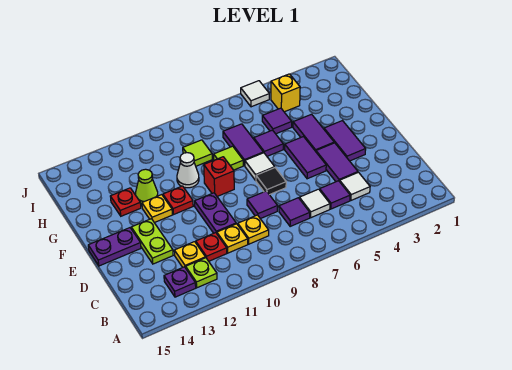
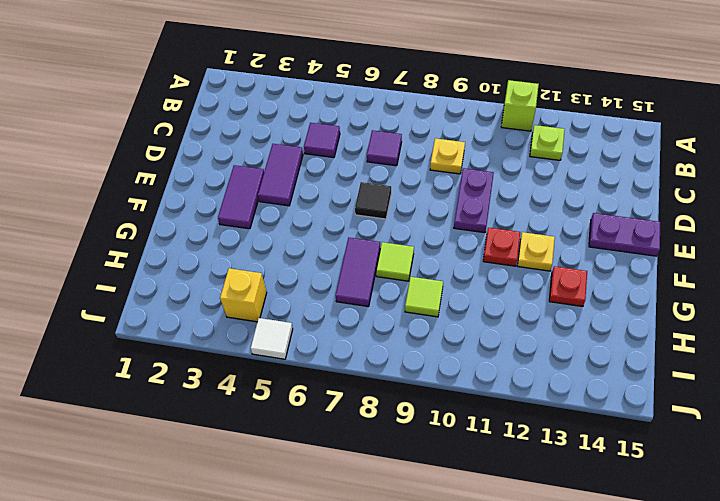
lime brick A11 level 1 -> none
none -> purple plate B13 level 1
none -> white tile C4 level 1
none -> white tile C6 level 1
none -> yellow plate C10 level 1

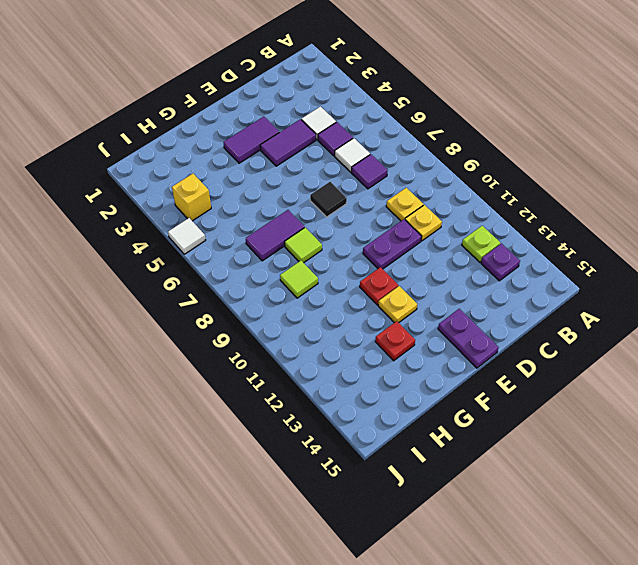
none -> red plate C11 level 1
none -> yellow plate C12 level 1
none -> purple tile D8 level 1
none -> lime plate D13:E13 level 1

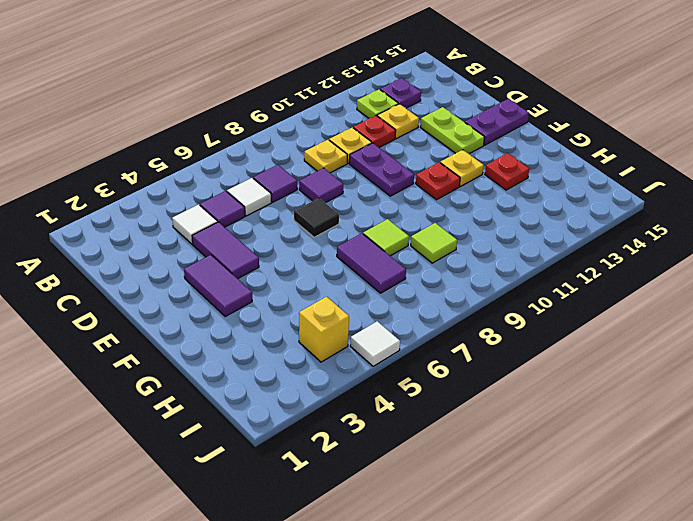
none -> purple tile E5:F5 level 1
none -> purple tile F4:G4 level 1
none -> white tile F7 level 1
none -> red brick F9 level 1

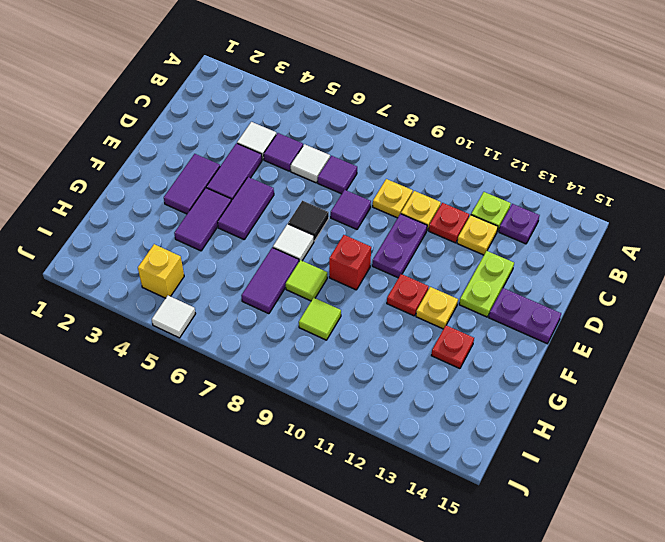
none -> purple tile G6 level 1
none -> white cone G10 level 1
none -> lime cone G12 level 1
none -> purple tile H5 level 1

